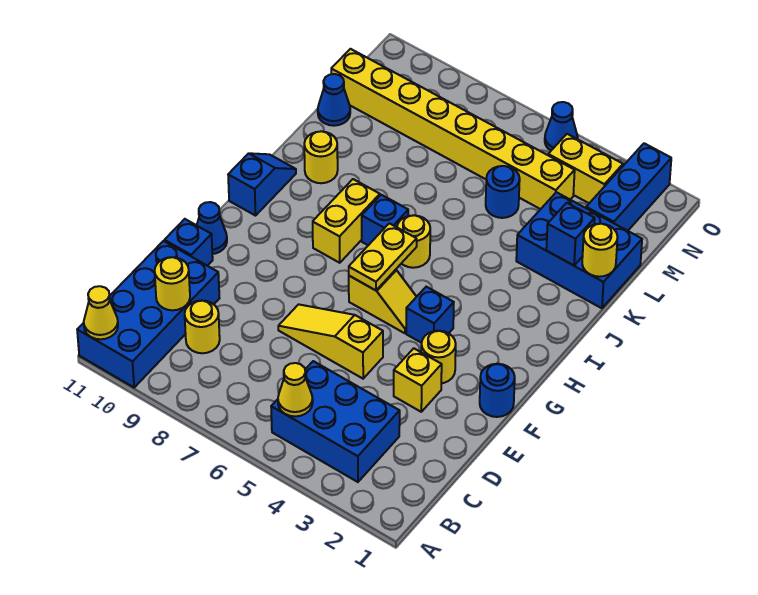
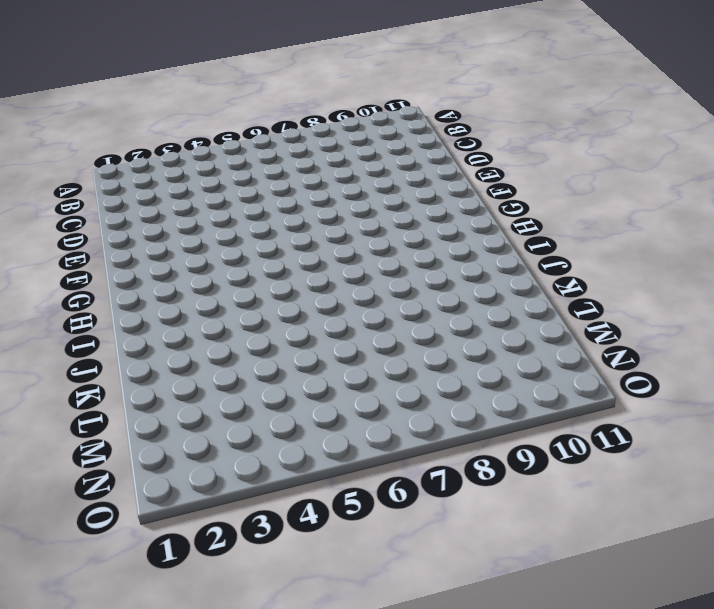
none -> blue brick A10:D11 level 1
none -> blue brick B3:C5 level 1
none -> yellow round brick C9 level 1

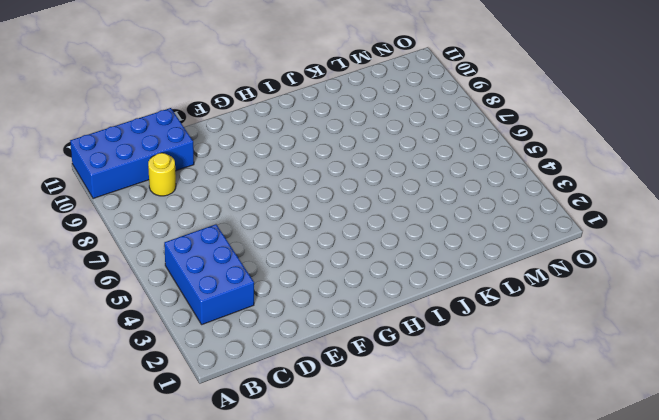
none -> yellow brick E3 level 1
none -> yellow slope E5:E7 level 1 top 5
none -> blue brick E11 level 1

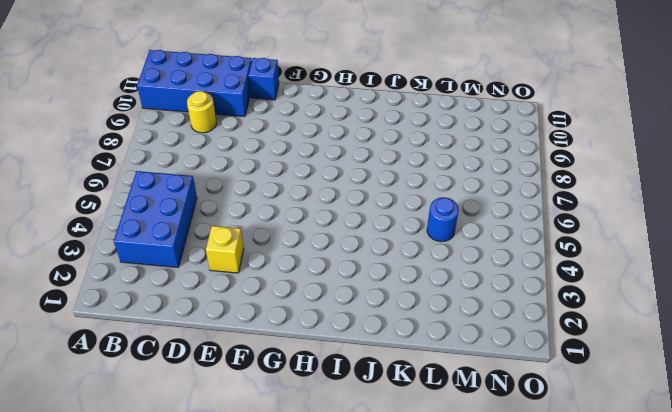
none -> yellow slope E5:E7 level 1 top 5
none -> blue round brick F1 level 1
none -> yellow round brick F3 level 1

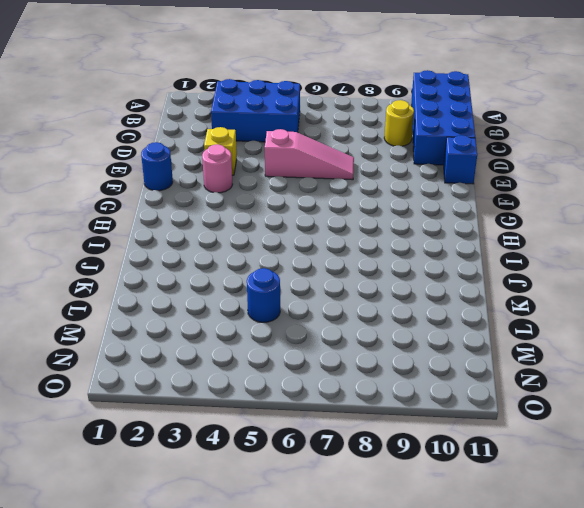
pink slope E5:E7 level 1 top 5 -> yellow slope E5:E7 level 1 top 5
pink round brick F3 level 1 -> yellow round brick F3 level 1
none -> blue cone F11 level 1
none -> blue brick G4 level 1
none -> yellow slope G5:G6 level 1 top 6

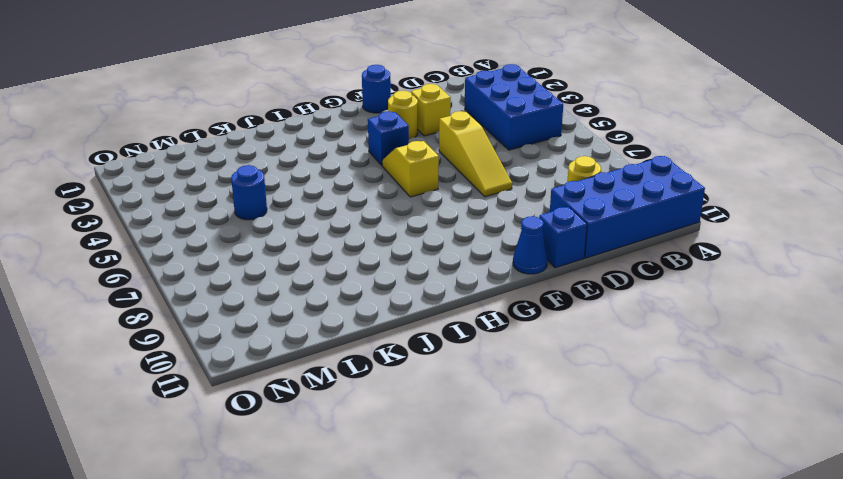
none -> yellow brick H8:I8 level 1
none -> blue slope H11:I11 level 1 top H
none -> yellow round brick I6 level 1

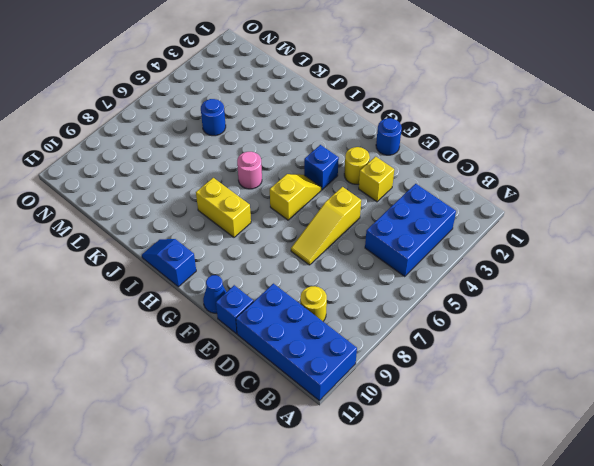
pink round brick I6 level 1 -> yellow round brick I6 level 1
none -> blue brick I7 level 1
none -> yellow round brick J10 level 1
none -> blue brick K1:L3 level 1

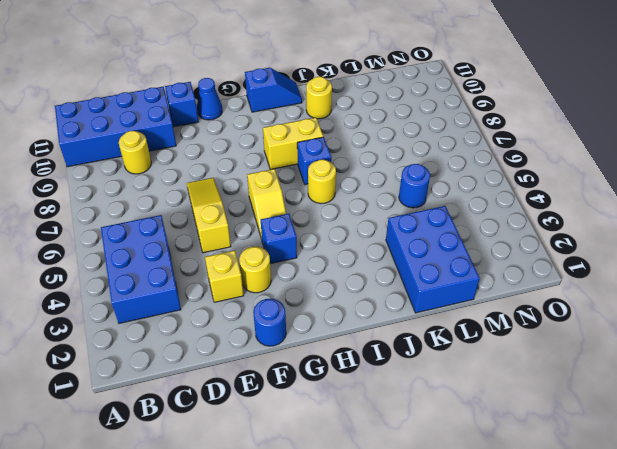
none -> blue cone L11 level 1
none -> blue brick M2:O2 level 1
none -> yellow brick M4:M11 level 1

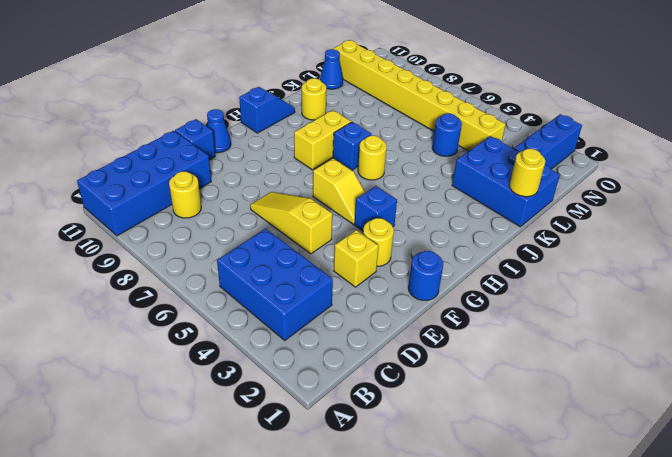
none -> yellow brick N3:N4 level 1
none -> blue cone O5 level 1
none -> yellow cone A11 level 2

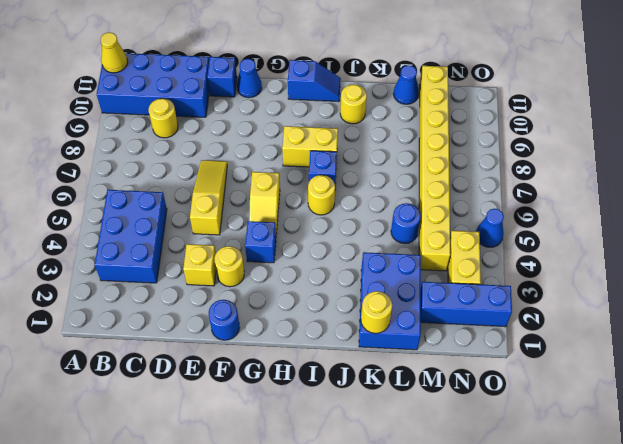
none -> yellow cone B5 level 2
none -> yellow round brick C10 level 2
none -> yellow plate G6:H6 level 2

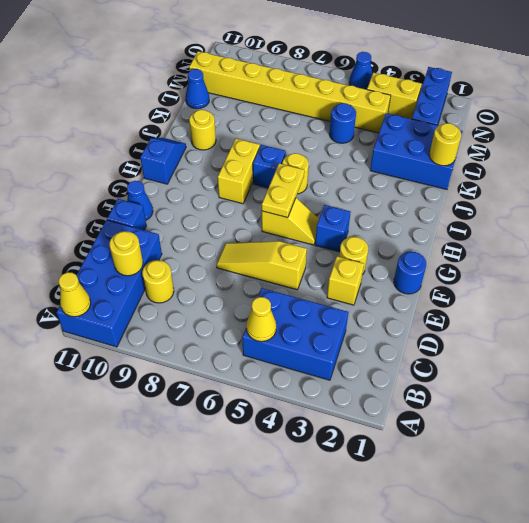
none -> blue brick K2 level 2

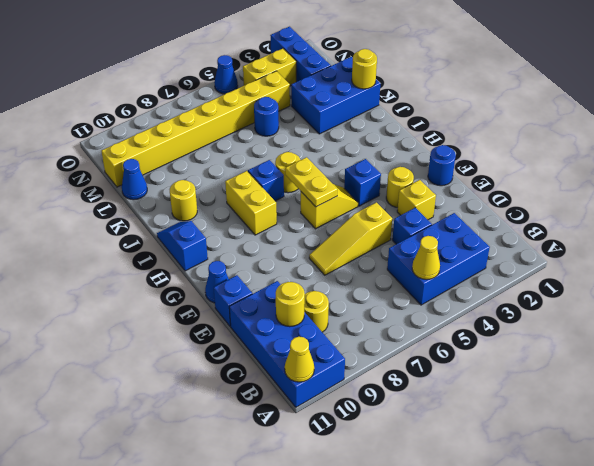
blue brick D4 level 1 -> blue brick K2 level 2

